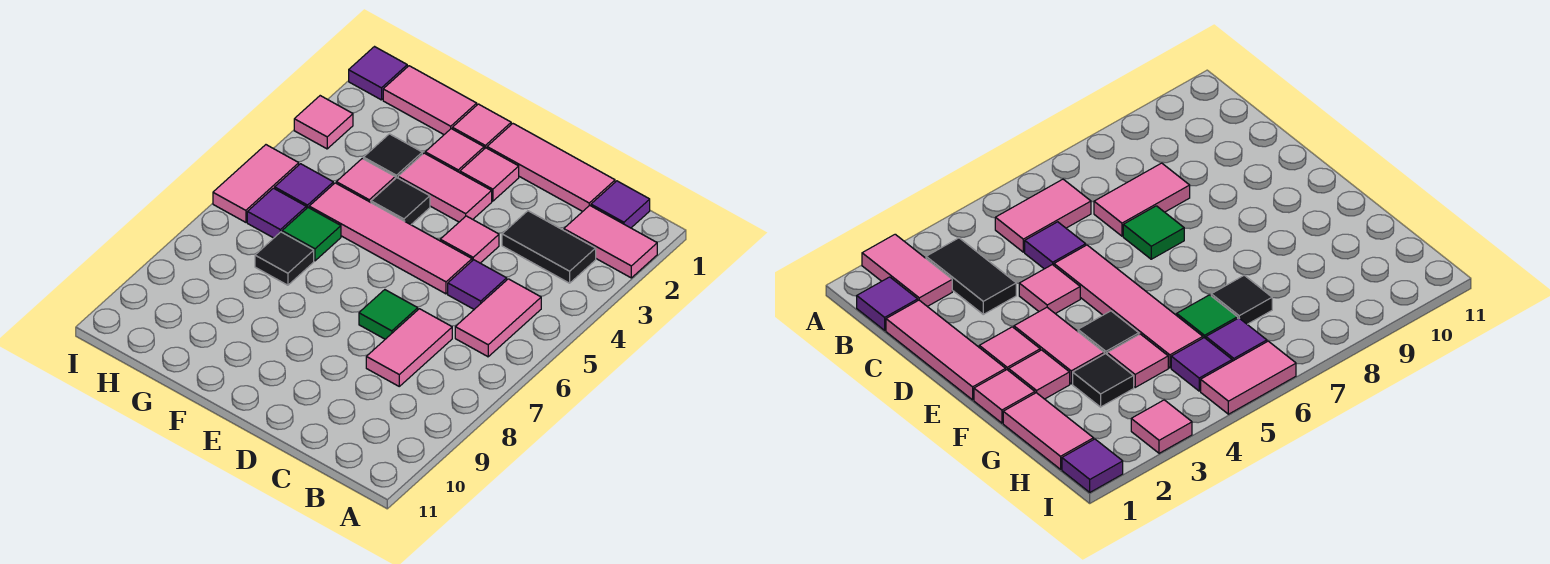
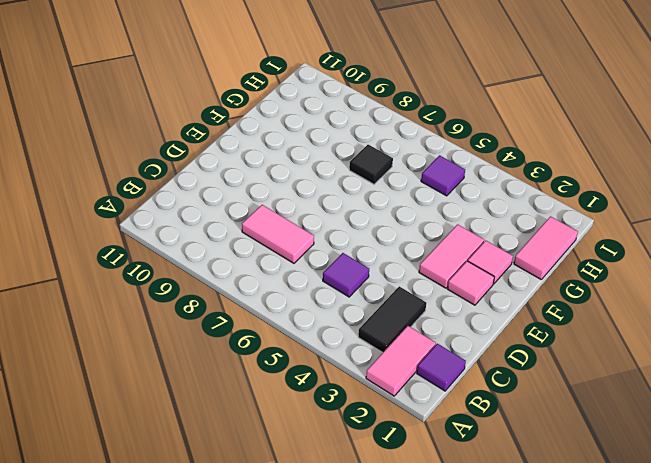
none -> pink tile B5:B6 level 1
none -> pink tile C1:E1 level 1
none -> pink tile D4 level 1

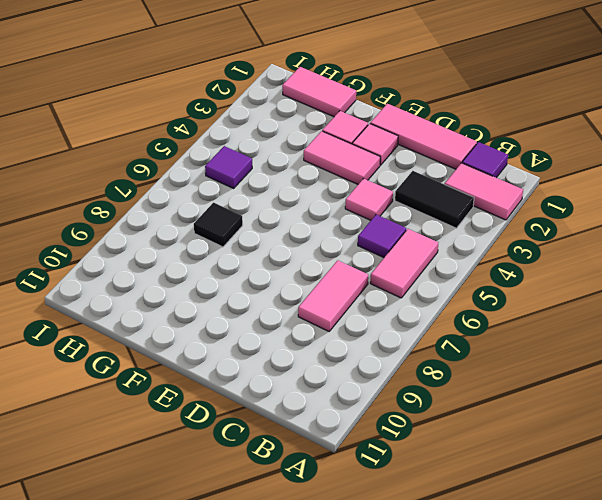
none -> pink tile D5:G5 level 1
none -> green tile D7 level 1
none -> pink tile F1 level 1

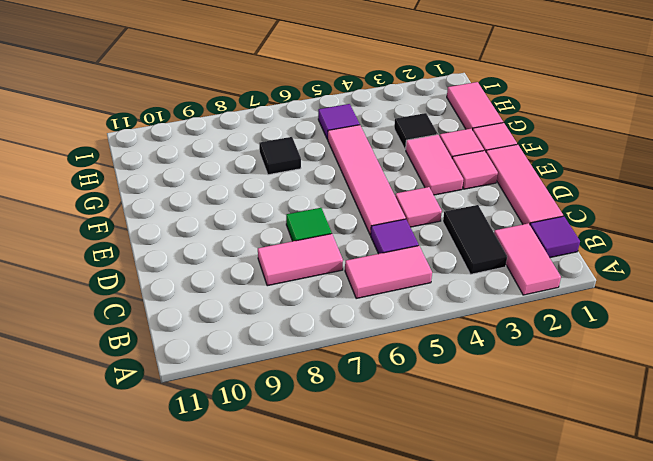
none -> black tile F4 level 1
none -> pink tile G4 level 1
none -> green tile G6 level 1

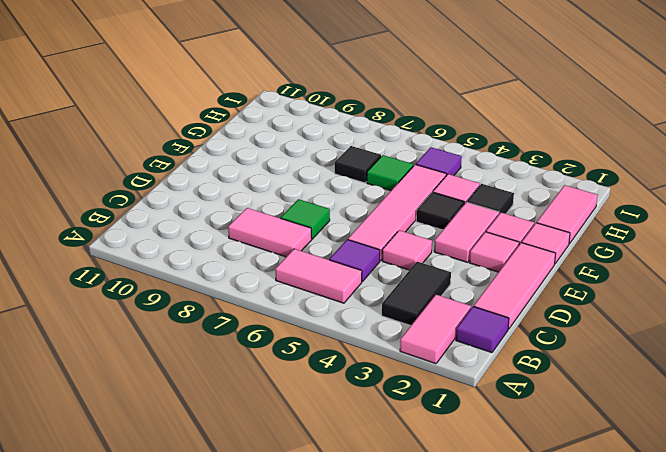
none -> purple tile H6 level 1
none -> purple tile I1 level 1
none -> pink tile I3 level 1

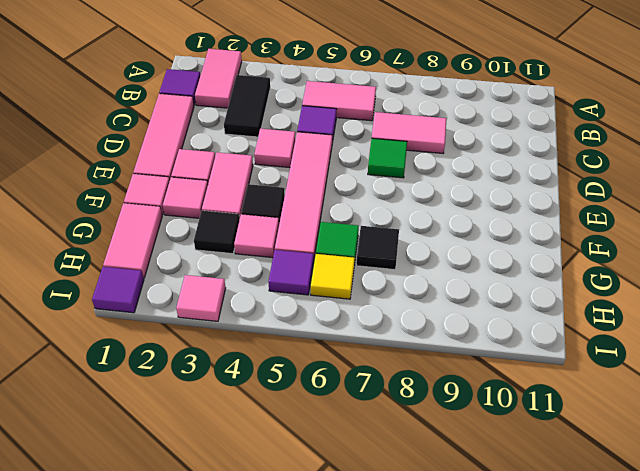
yellow tile H6 level 1 -> purple tile H6 level 1
none -> pink tile I5:I6 level 1

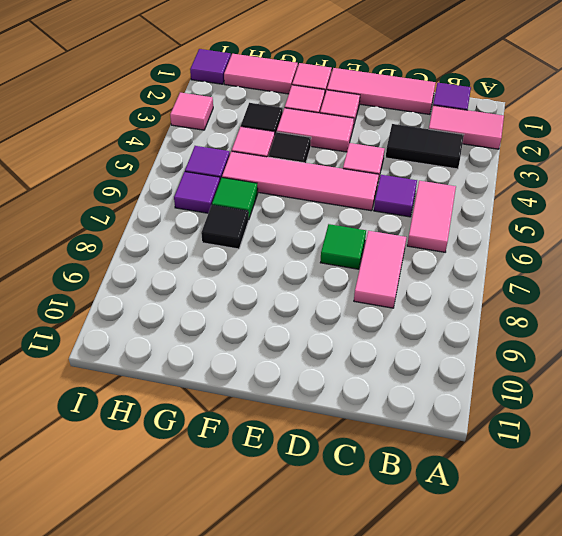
none -> pink tile I5:I6 level 1

